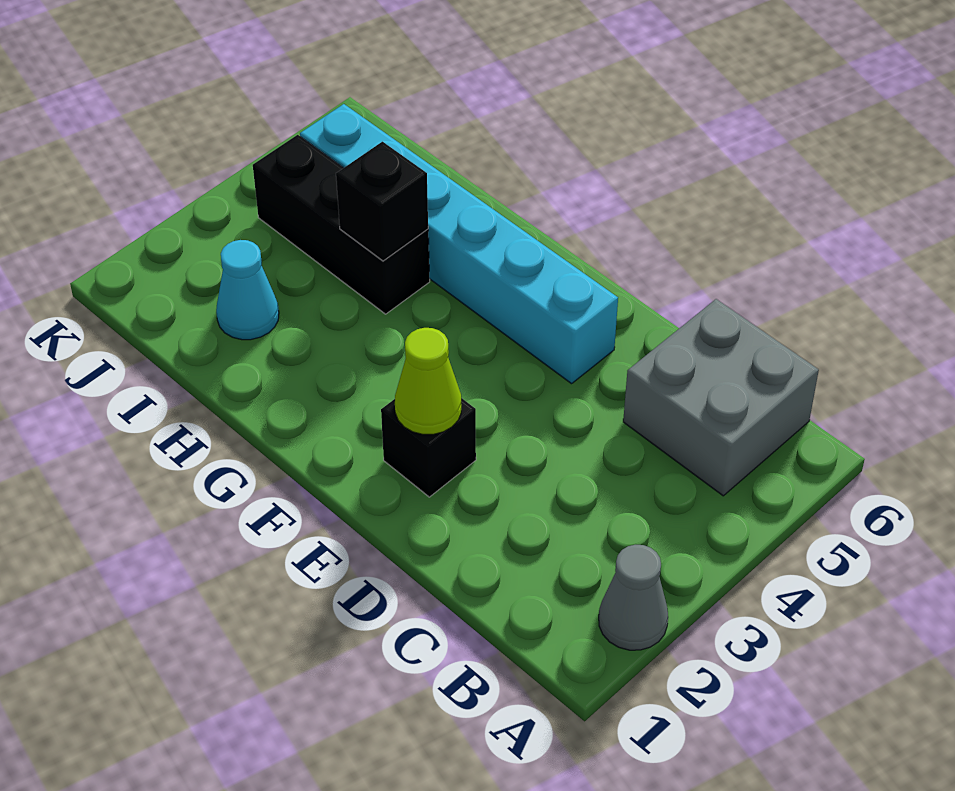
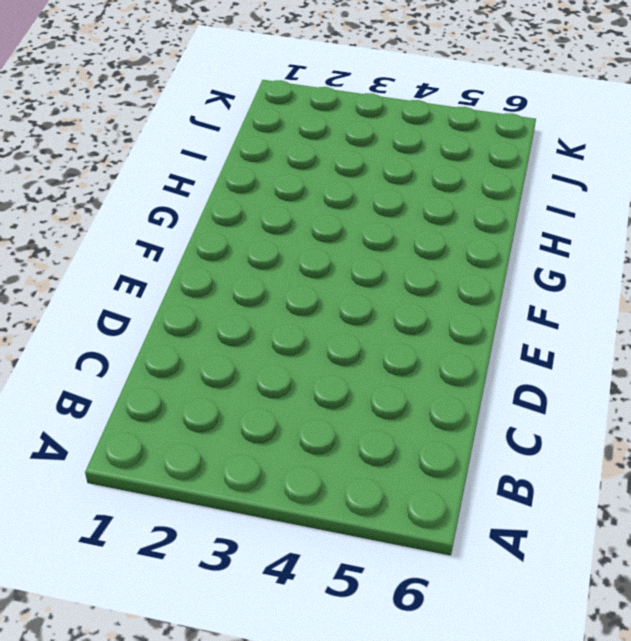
none -> grey cone A2 level 1
none -> grey brick B5:C6 level 1

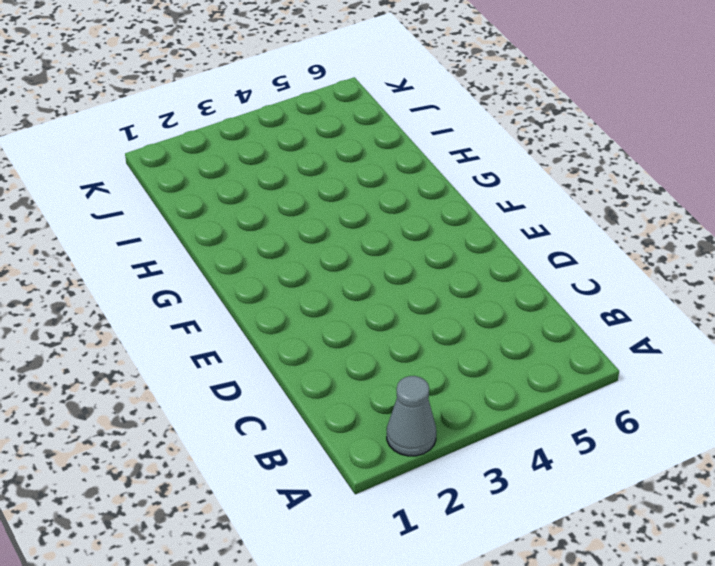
none -> grey brick B5:C6 level 1
none -> black brick E2 level 1

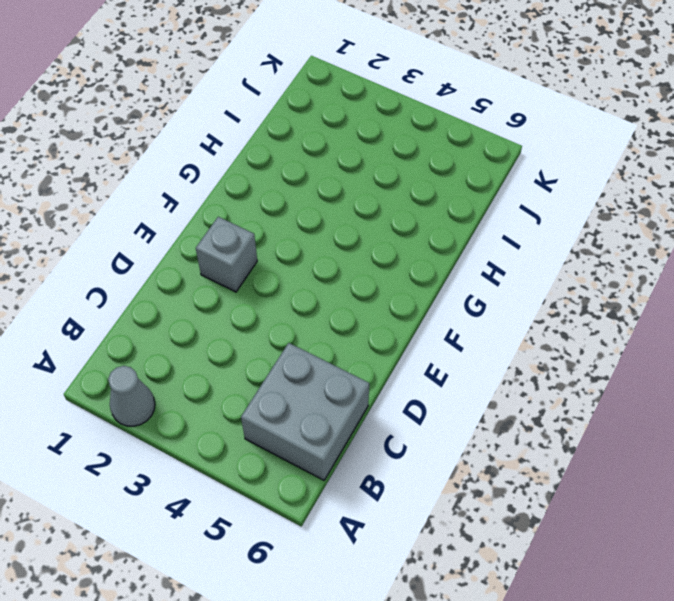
grey brick E2 level 1 -> black brick E2 level 1
none -> cyan brick E5:J5 level 1
none -> black brick H4:J4 level 1

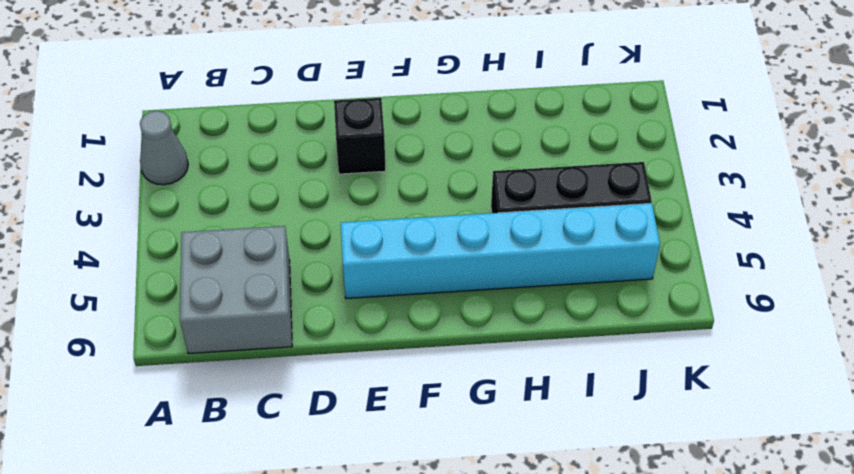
none -> cyan cone I2 level 1
none -> lime cone E2 level 2

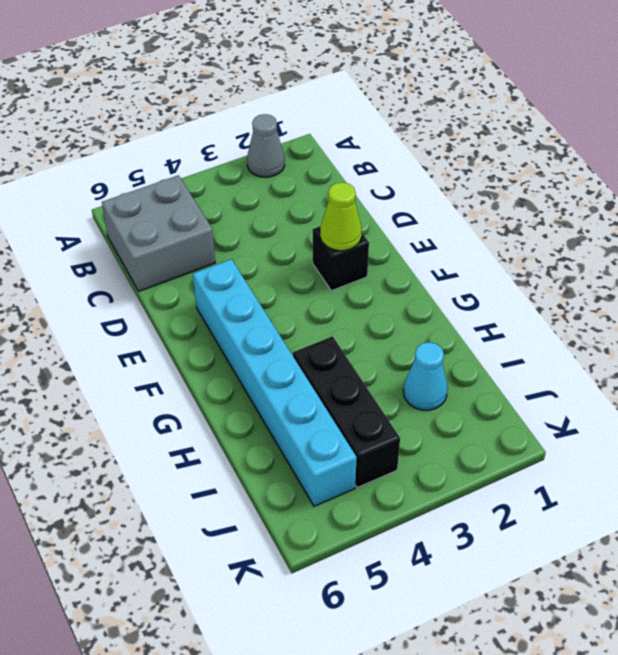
none -> black brick H4 level 2

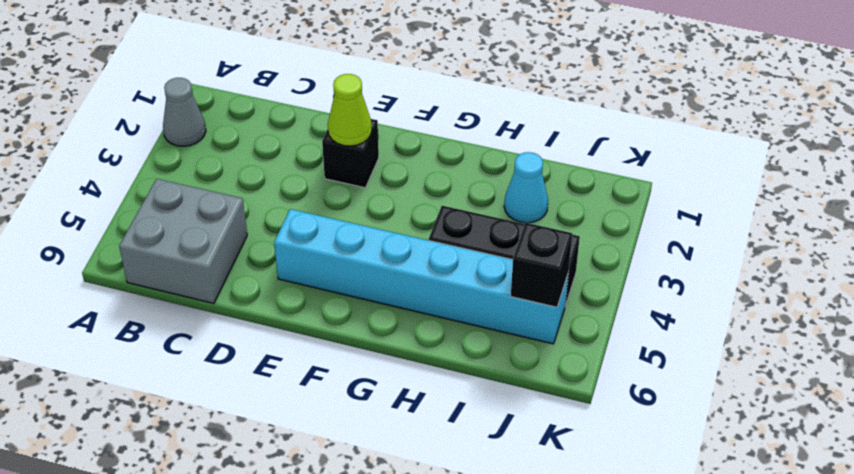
black brick J5 level 2 -> black brick H4 level 2

